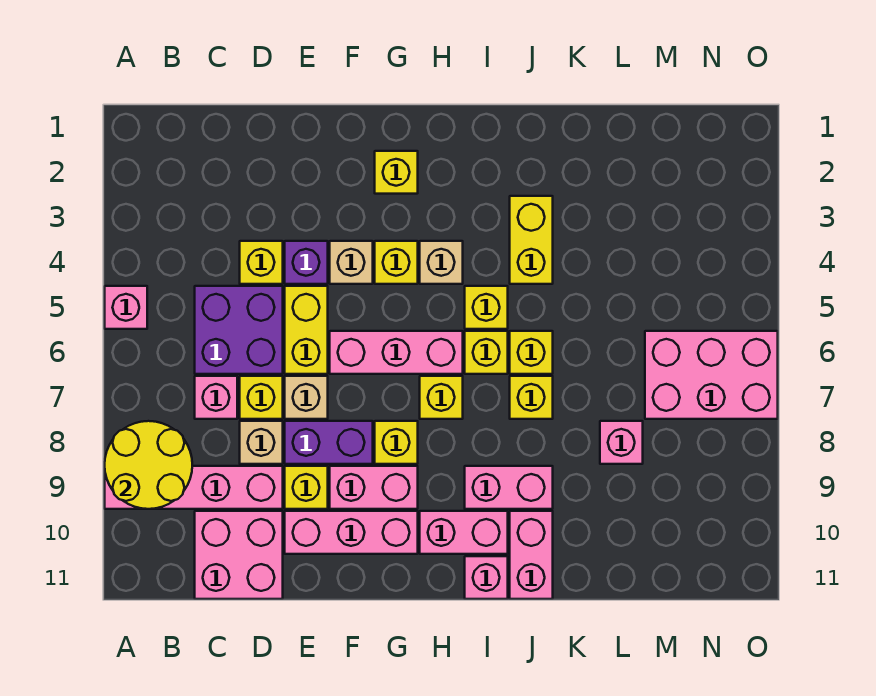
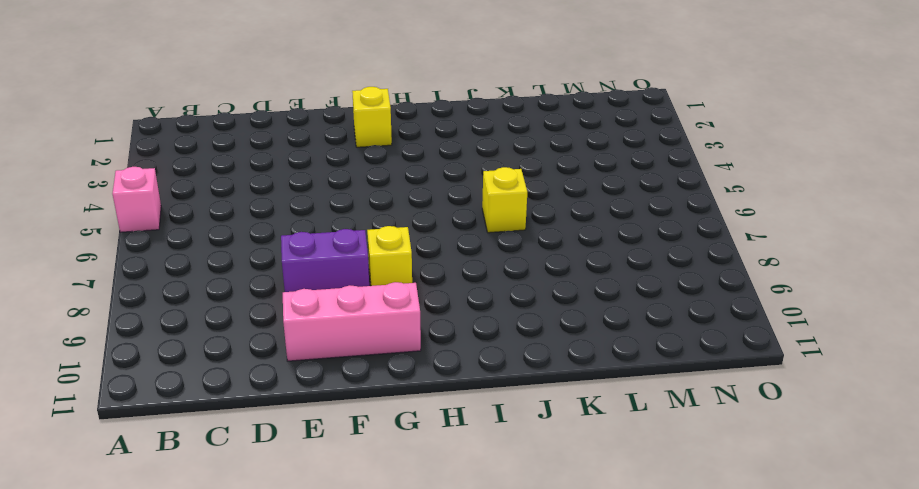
none -> pink brick A9:D9 level 1
none -> purple brick C5:D6 level 1
none -> pink brick C7 level 1
none -> pink brick C10:D11 level 1

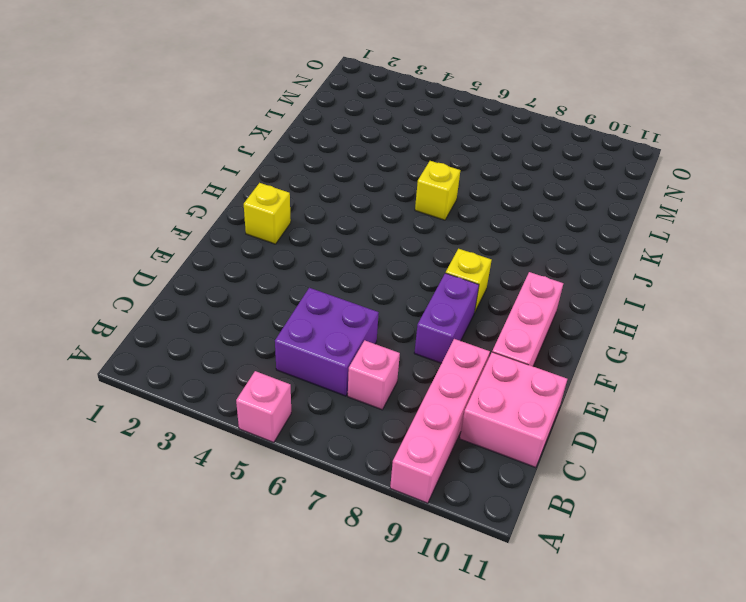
none -> yellow brick D4 level 1
none -> yellow brick D7 level 1
none -> tan brick D8 level 1
none -> purple brick E4 level 1

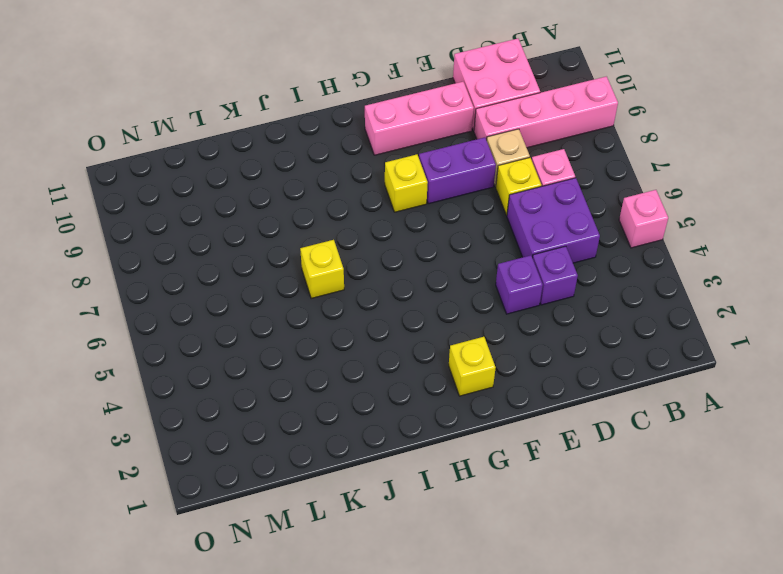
purple brick D4 level 1 -> yellow brick D4 level 1
none -> yellow brick E5:E6 level 1
none -> tan brick E7 level 1
none -> yellow brick E9 level 1
none -> tan brick F4 level 1

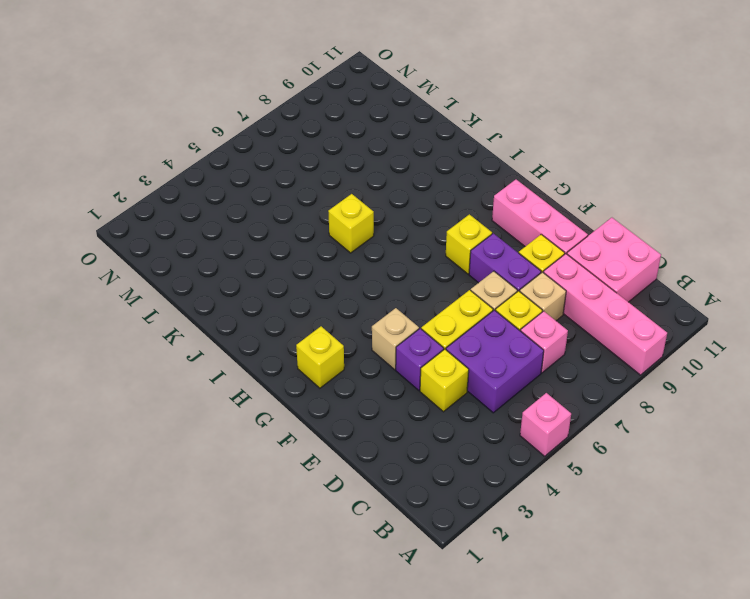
none -> pink brick F6:H6 level 1
none -> pink brick F9:G9 level 1
none -> yellow brick G4 level 1
none -> tan brick H4 level 1

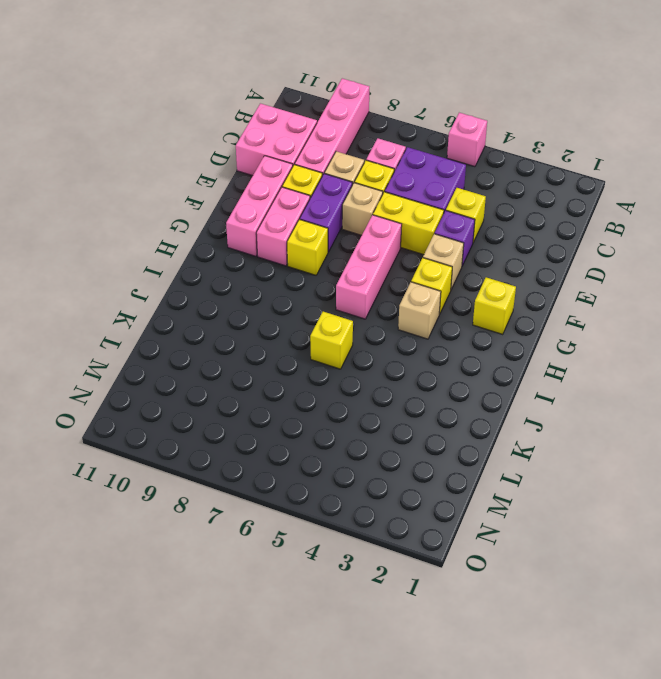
none -> yellow brick H7 level 1
none -> pink brick H10:I10 level 1
none -> yellow brick I5 level 1
none -> yellow brick I6 level 1

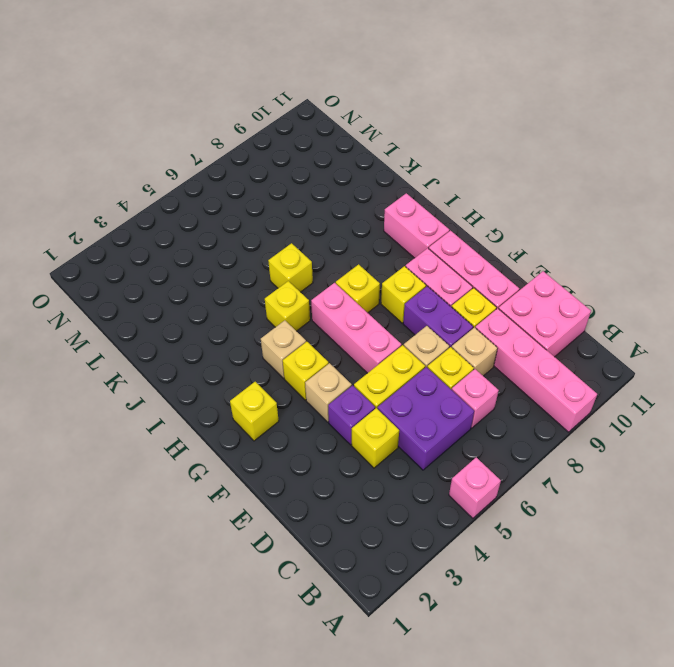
none -> yellow brick I6 level 1
none -> pink brick I9:J9 level 1
none -> pink brick I11 level 1
none -> yellow brick J3:J4 level 1

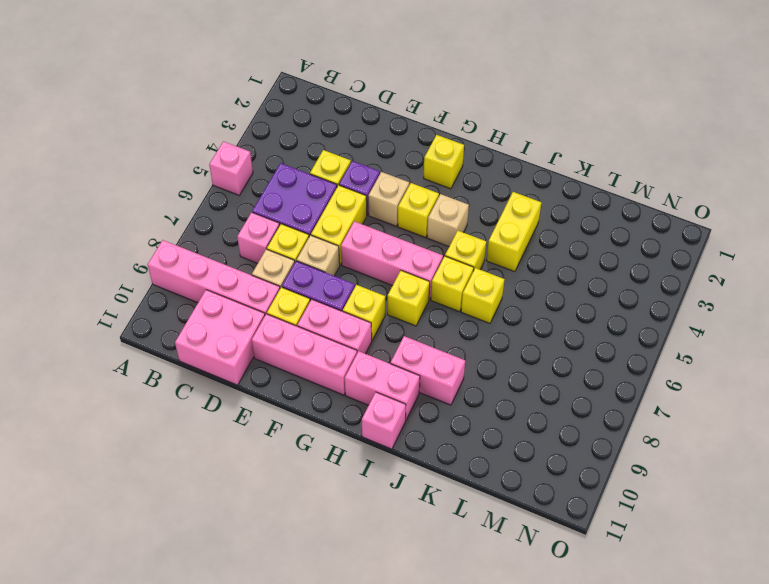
none -> yellow brick J7 level 1
none -> pink brick J10:J11 level 1
none -> pink brick L8 level 1
none -> pink brick M6:O7 level 1

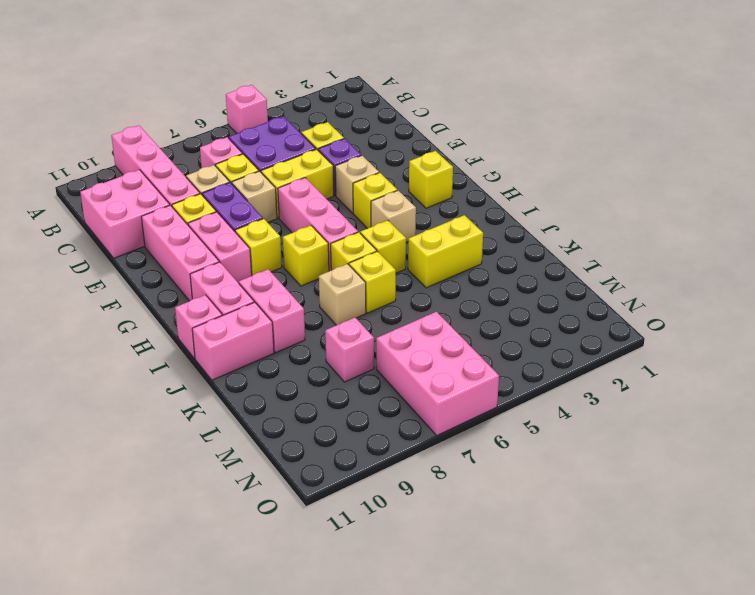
tan brick J7 level 1 -> yellow brick J7 level 1
none -> yellow round brick A8:B9 level 2

